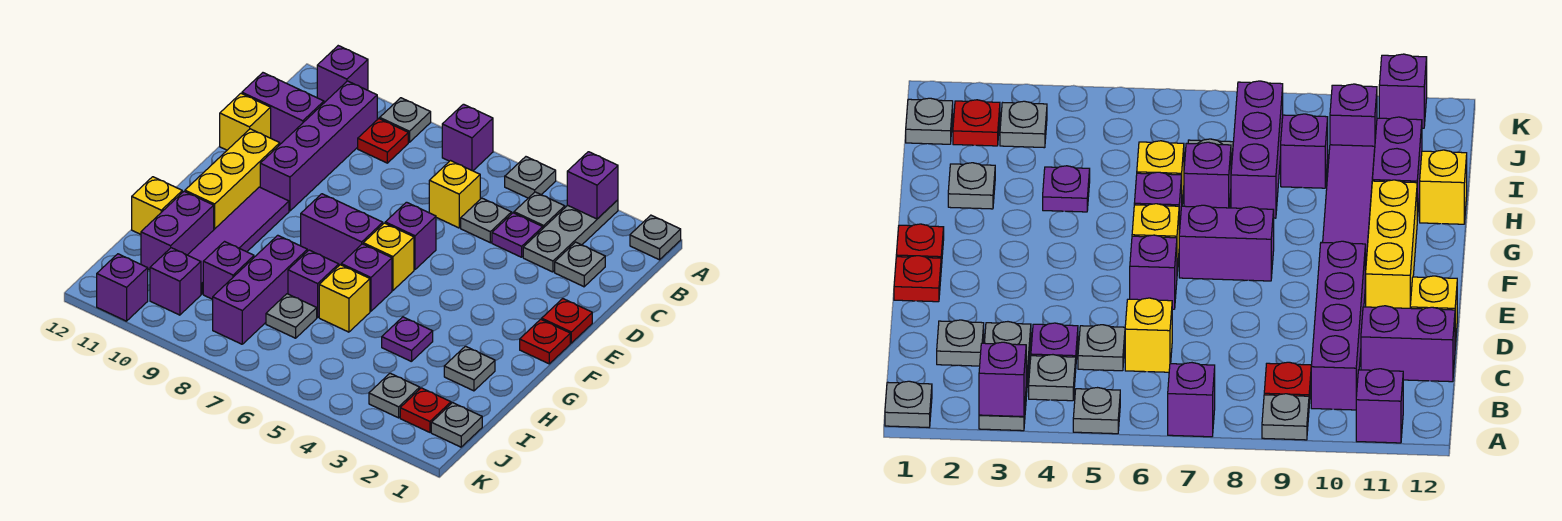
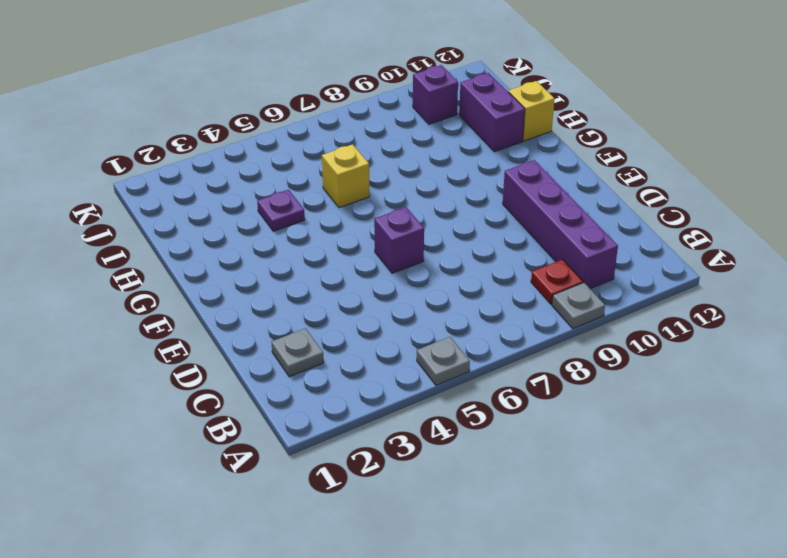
none -> grey plate A1 level 1
none -> grey plate A3:C3 level 1
none -> purple brick A7 level 1
none -> purple brick A11 level 1

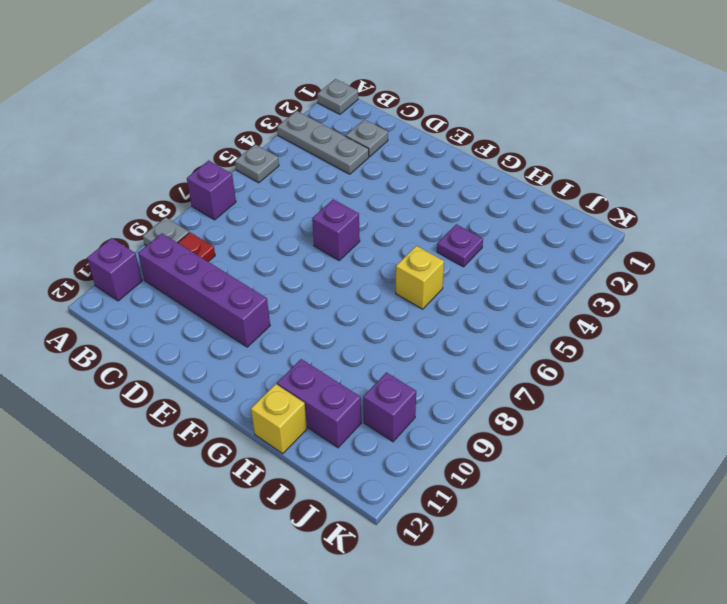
none -> grey plate B4 level 1
none -> purple plate C4 level 1
none -> grey plate C5 level 1
none -> yellow brick C6 level 1

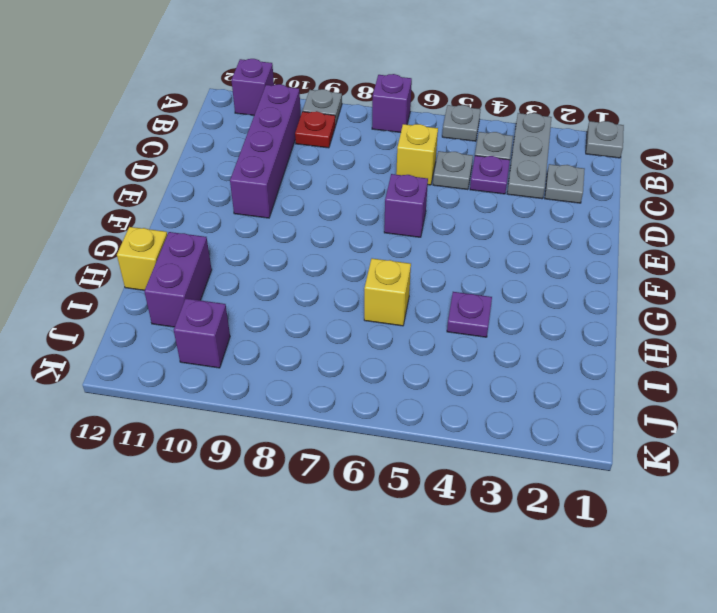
none -> purple brick C11:C12 level 1
none -> yellow brick D12 level 1
none -> red plate E1 level 1
none -> yellow brick E11:G11 level 1

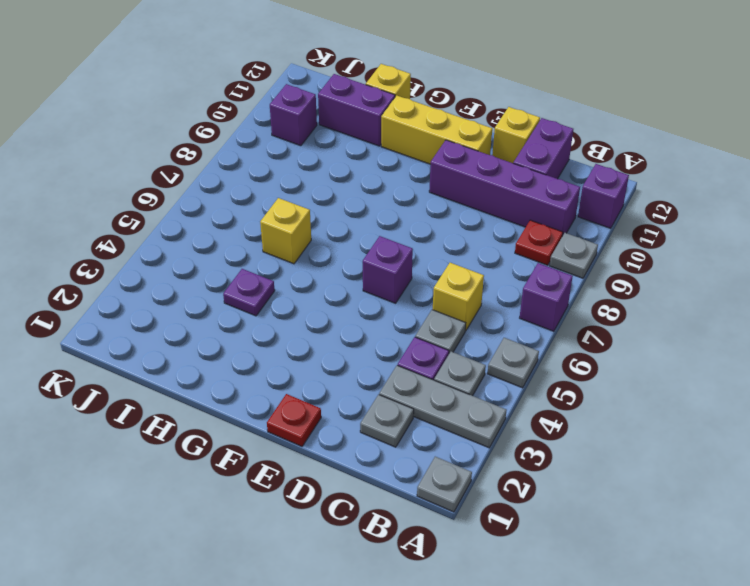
none -> red plate F1 level 1
none -> yellow brick F6 level 1
none -> purple brick F7:F8 level 1
none -> purple tile F10:I10 level 1

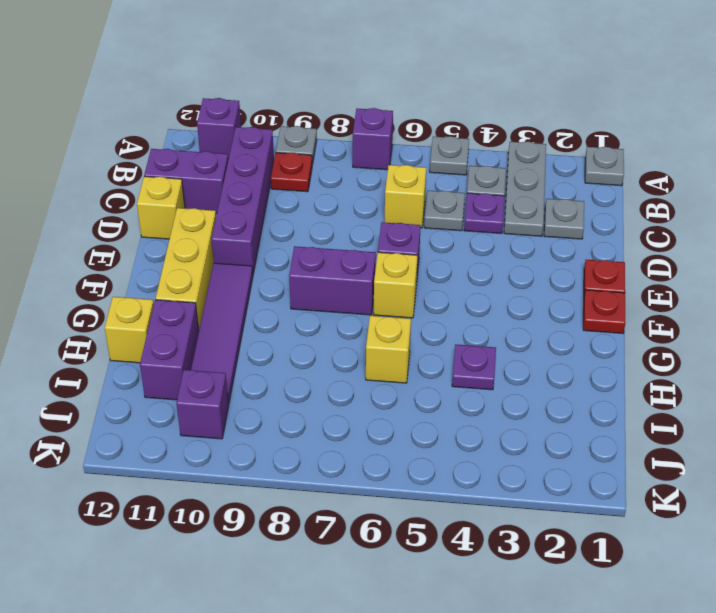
none -> purple brick G6 level 1
none -> grey plate H2 level 1
none -> purple brick H7 level 1
none -> purple brick H8:J8 level 1

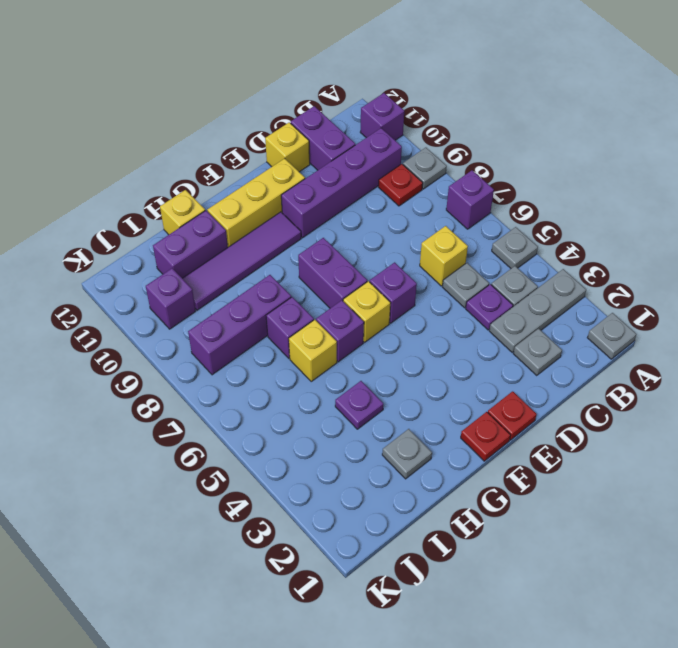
none -> grey plate I7 level 1
none -> purple brick I9 level 1
none -> grey plate J1 level 1
none -> red plate J2 level 1

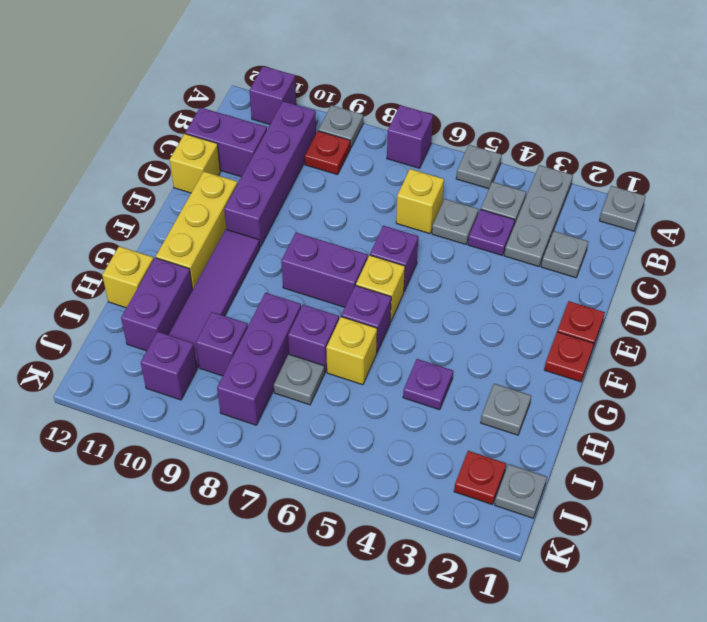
none -> grey plate J3 level 1
none -> purple brick K11 level 1
none -> purple brick A3 level 2

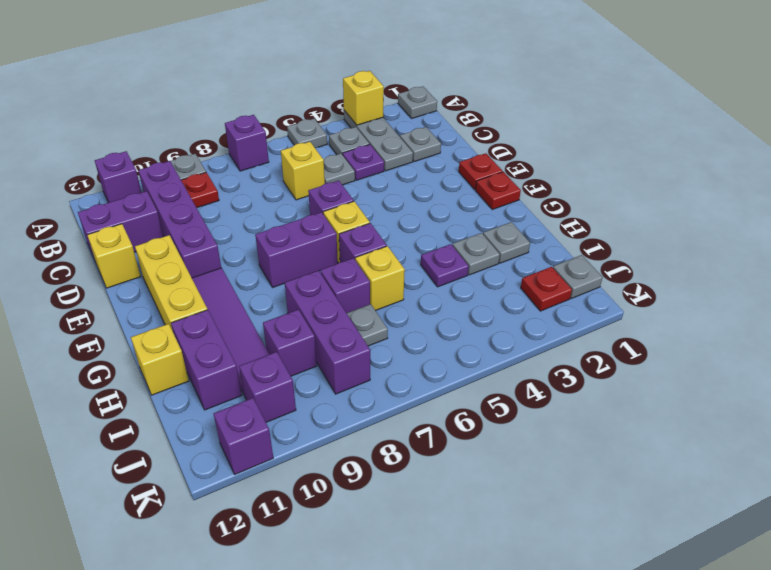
yellow brick A3 level 2 -> purple brick A3 level 2
grey plate H3 level 1 -> grey plate J3 level 1

